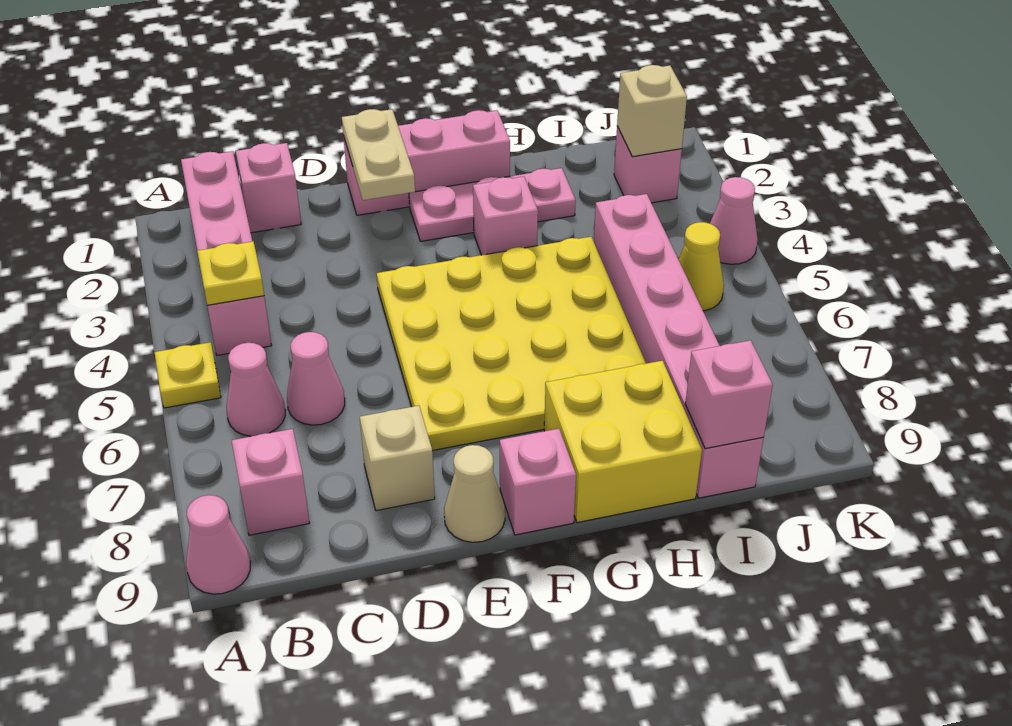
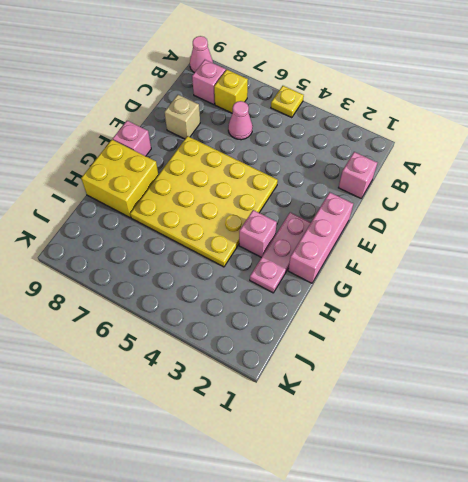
yellow brick B7 level 1 -> none
none -> pink brick B1:B4 level 1
none -> pink cone B6 level 1
none -> tan cone E9 level 1

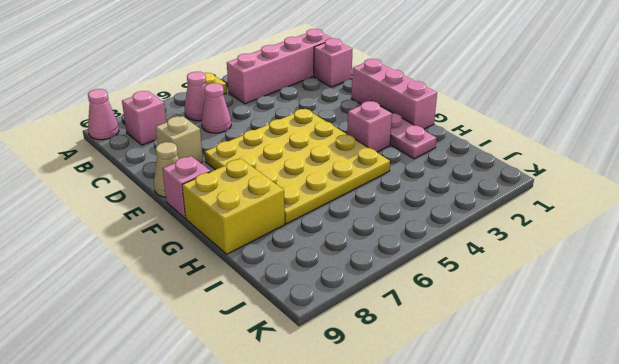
none -> pink brick I4:I9 level 1
none -> pink brick J2 level 1
none -> yellow cone J5 level 1

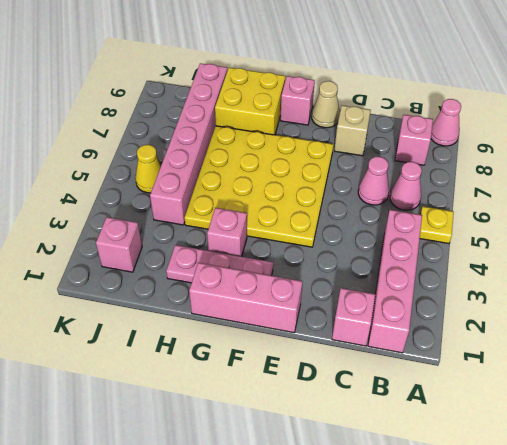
none -> pink cone K4 level 1
none -> yellow plate B4 level 2
none -> tan plate E1:E2 level 2

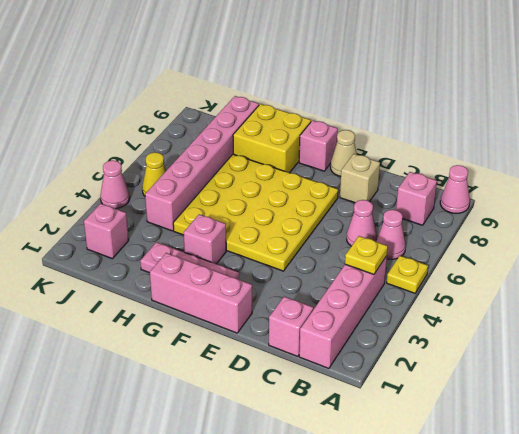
none -> tan plate E1:E2 level 2
none -> pink brick I9 level 2
none -> tan brick J2 level 2

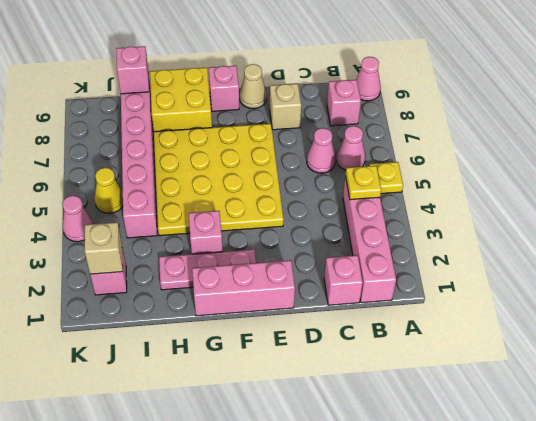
none -> tan plate E1:E2 level 2

